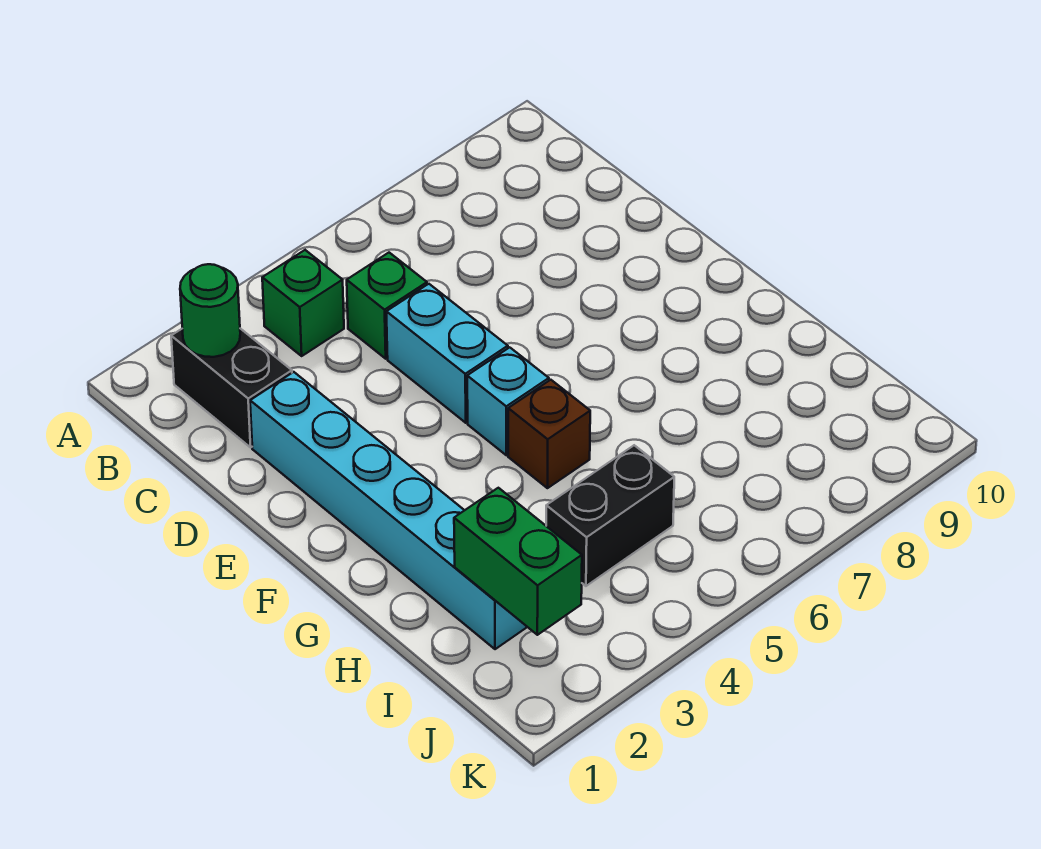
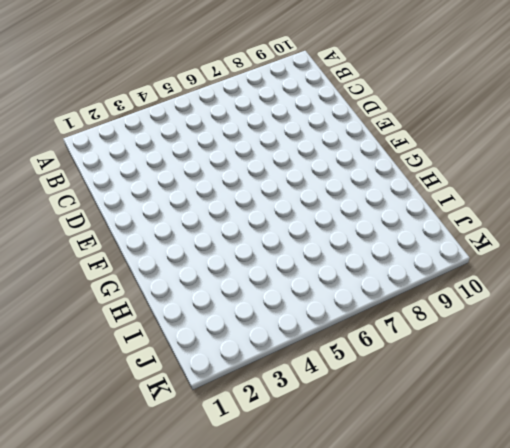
none -> black brick B2:C2 level 1
none -> green brick B4 level 1

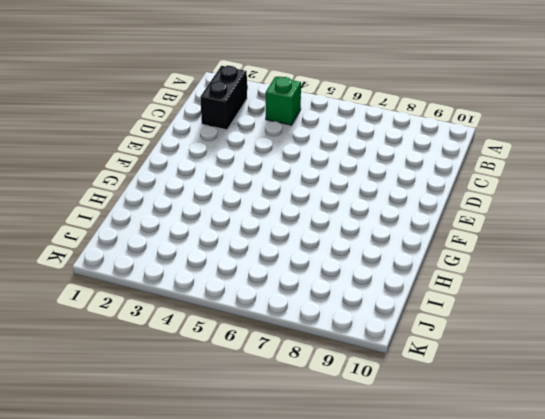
none -> green brick C5 level 1
none -> cyan brick D2:I2 level 1

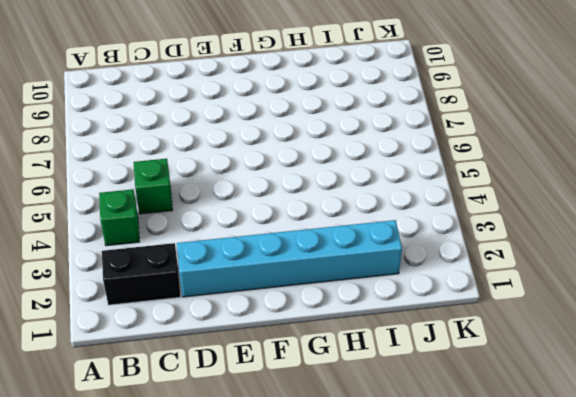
none -> cyan brick D5:E5 level 1
none -> cyan brick F5 level 1

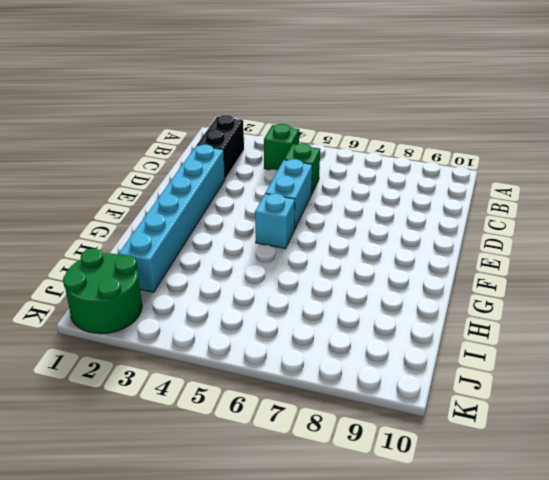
green round brick J1:K2 level 1 -> none
none -> brown brick G5 level 1
none -> black brick I4:I5 level 1

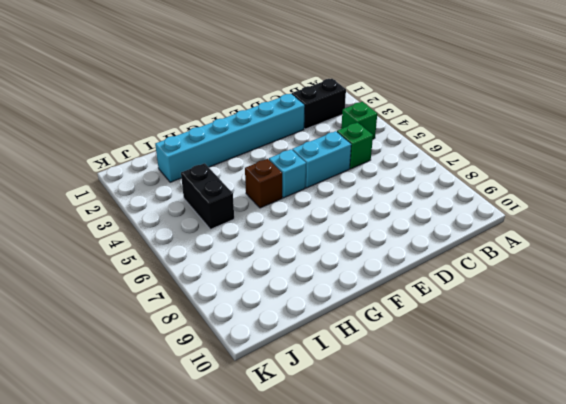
none -> green round brick B2 level 2
none -> green brick I2:J2 level 2

